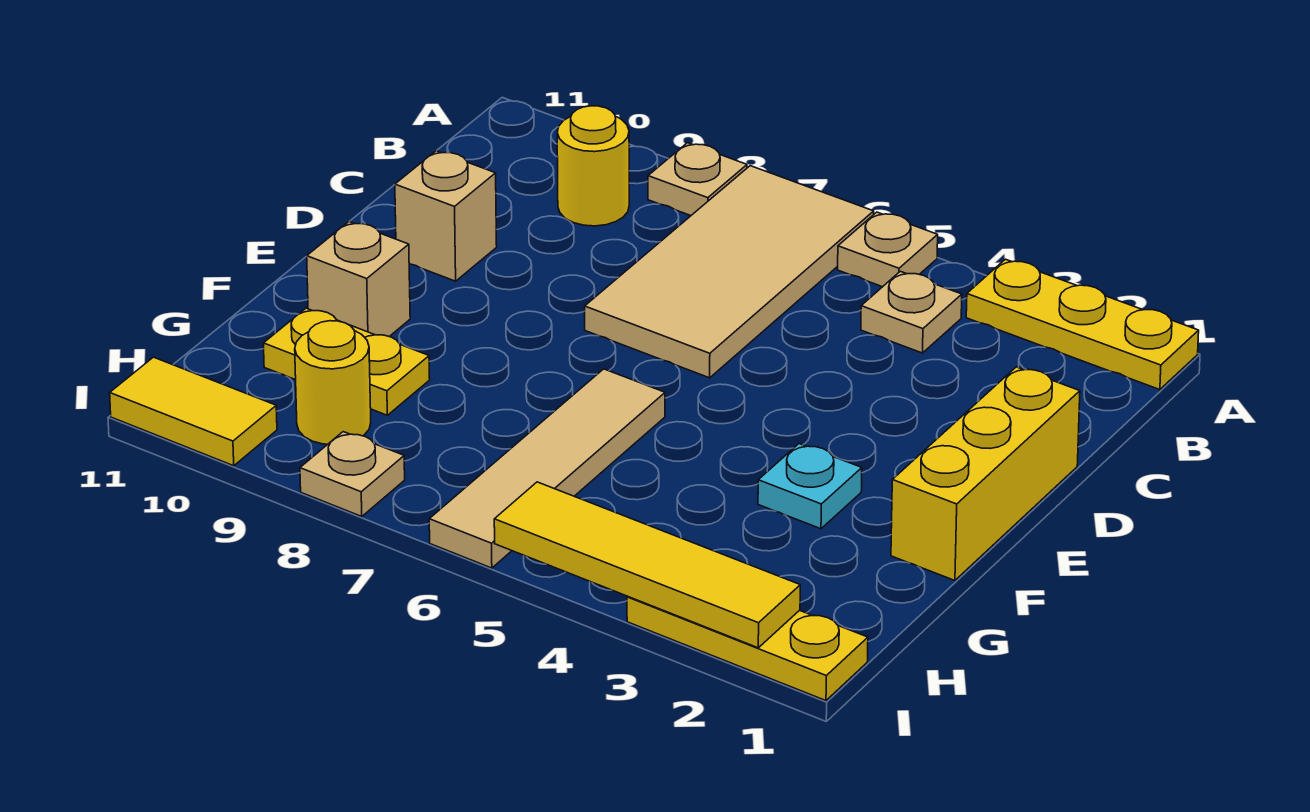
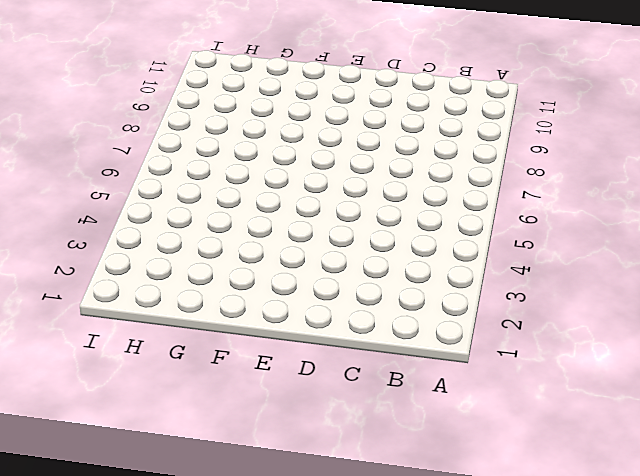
none -> yellow plate A1:A3 level 1
none -> tan plate A5 level 1
none -> tan tile A6:D7 level 1

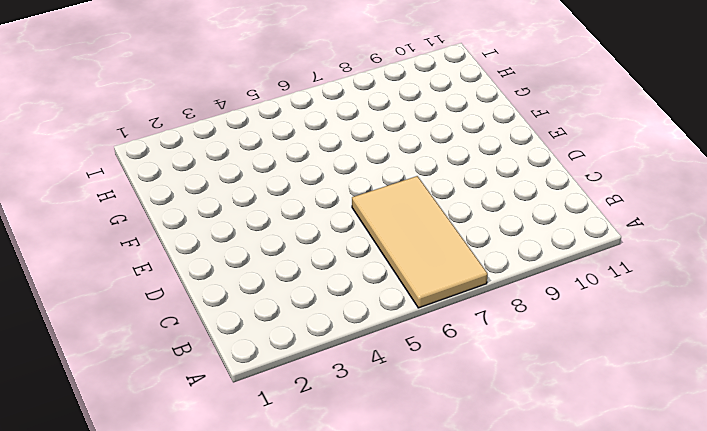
none -> yellow plate A1:A3 level 1
none -> tan plate A5 level 1
none -> tan plate A8 level 1

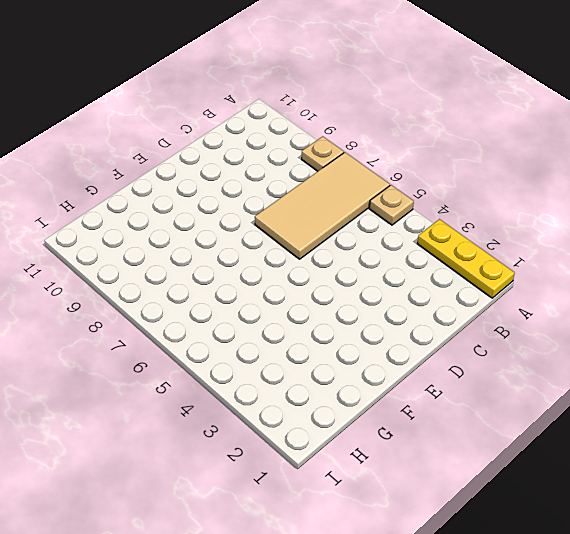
none -> tan plate B4 level 1
none -> yellow round brick B9 level 1
none -> yellow brick D1:F1 level 1

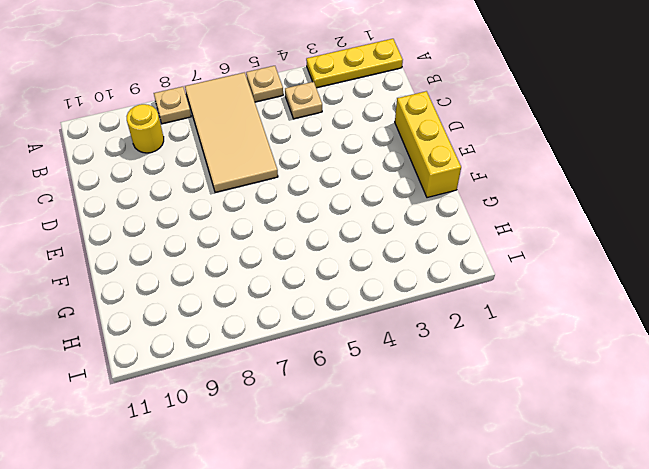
none -> tan brick D10 level 1
none -> cyan plate F3 level 1
none -> tan tile F6:I6 level 1

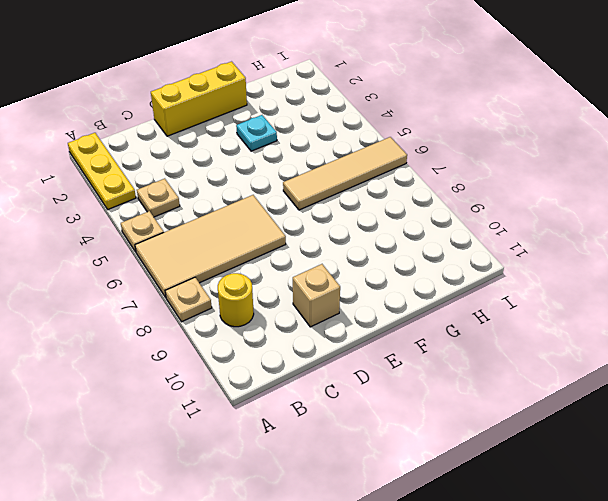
none -> tan brick F10 level 1
none -> yellow plate G9:G10 level 1
none -> yellow round brick H9 level 1

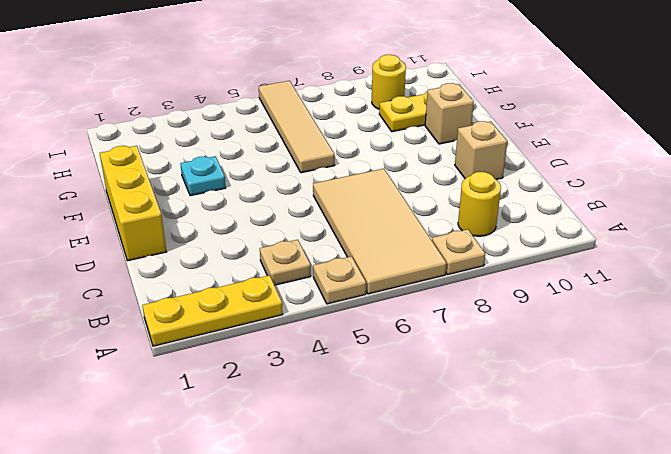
none -> yellow plate I1:I3 level 1
none -> tan plate I8 level 1
none -> yellow tile I10:I11 level 1

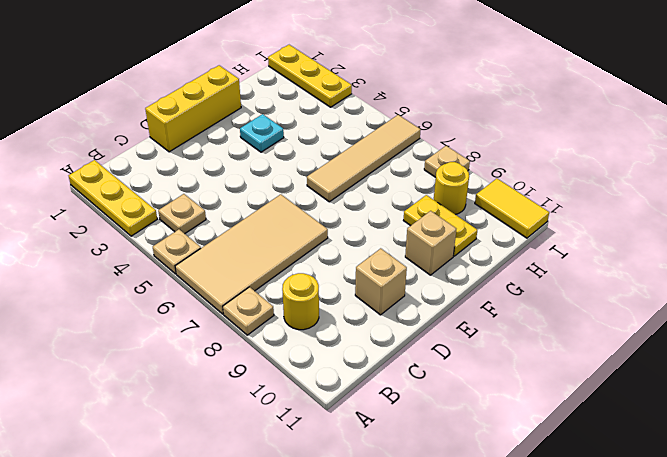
none -> yellow tile I2:I5 level 2

